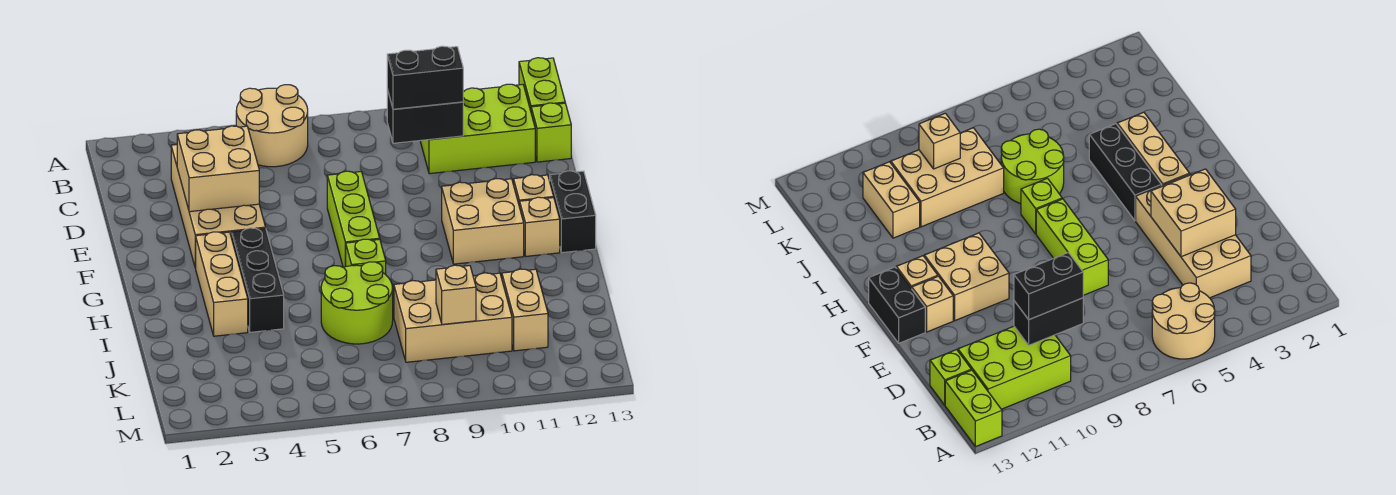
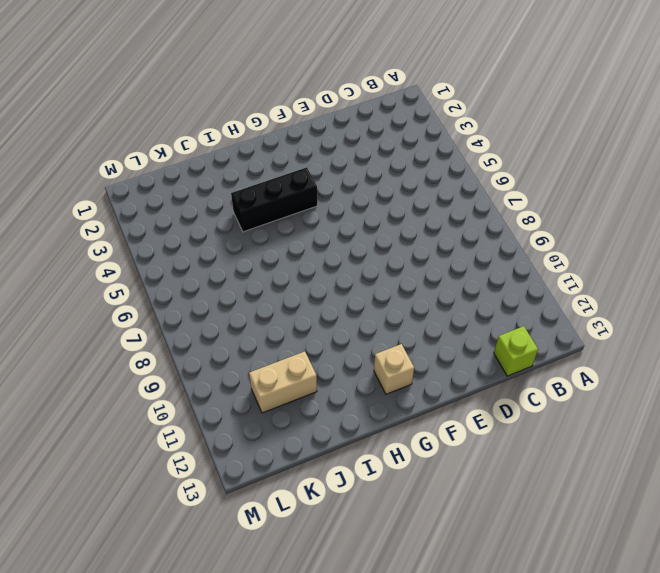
none -> tan round brick A5:B6 level 1
none -> lime brick A13:B13 level 1
none -> lime brick B10:C12 level 1

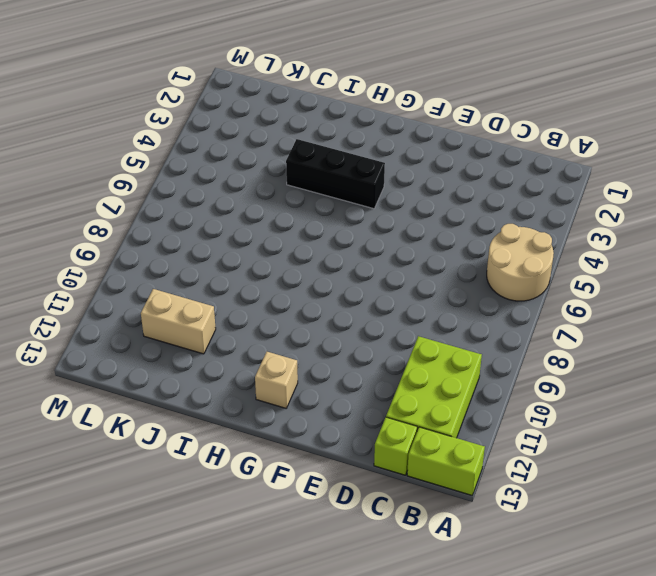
none -> tan brick C3:F4 level 1
none -> lime brick E7:G7 level 1
none -> tan brick F10:G11 level 1

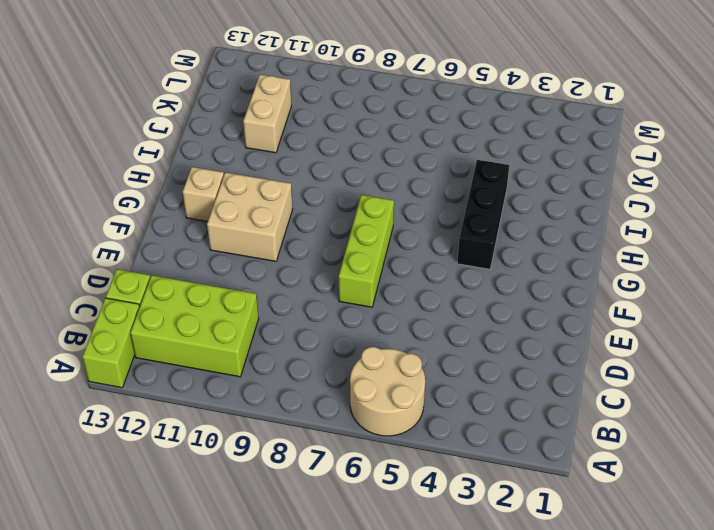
none -> tan brick C3:F4 level 1
none -> tan brick F12 level 1
none -> black brick F13:G13 level 1

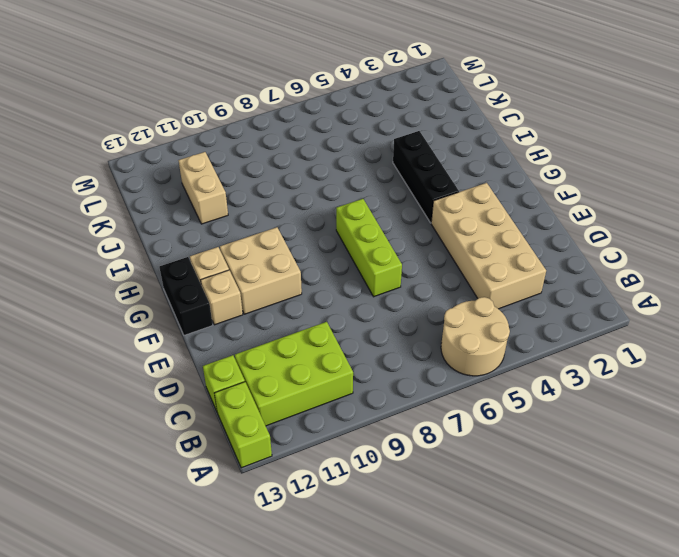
none -> tan brick G3:I3 level 1
none -> lime brick H7 level 1
none -> lime round brick I6:J7 level 1

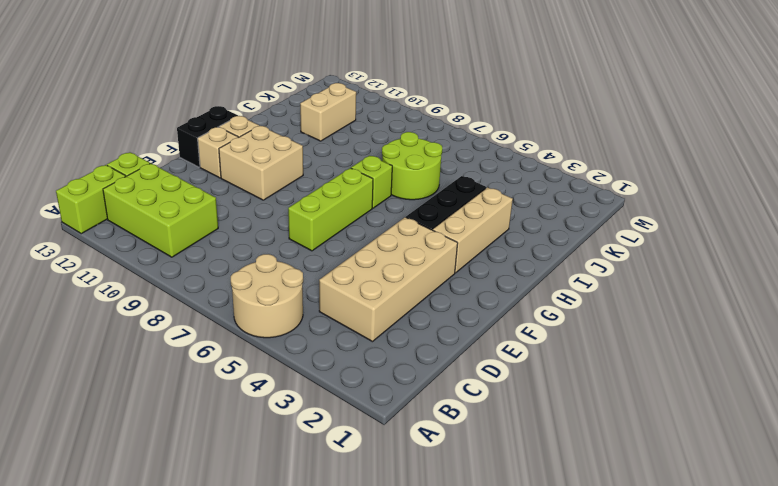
none -> tan brick J8:K10 level 1
none -> black brick C9:C10 level 2
none -> tan brick D3:E4 level 2

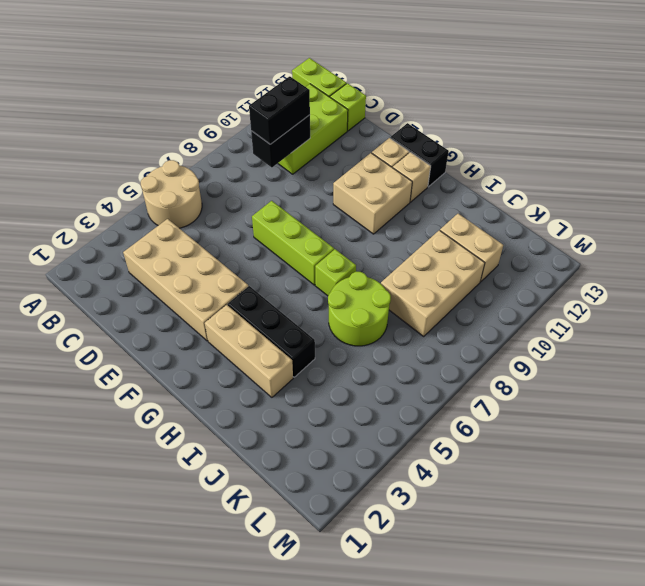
none -> tan brick D3:E4 level 2
none -> tan brick K9 level 2

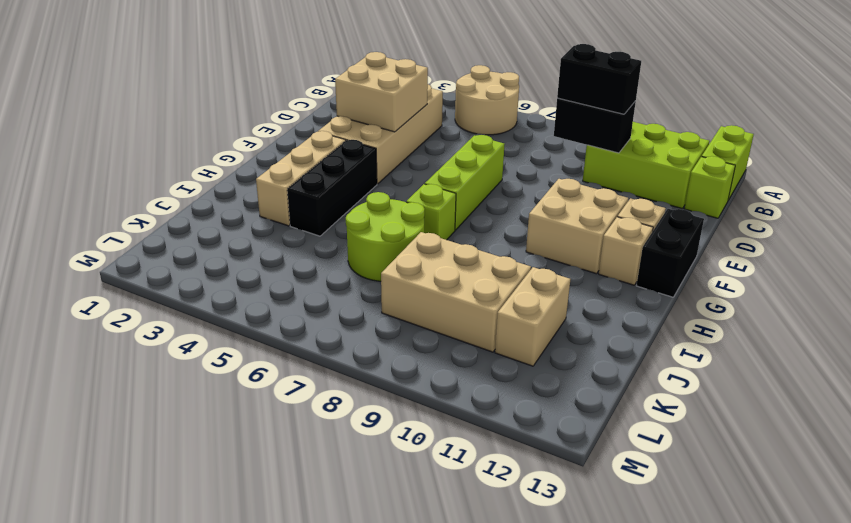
none -> tan brick K9 level 2

